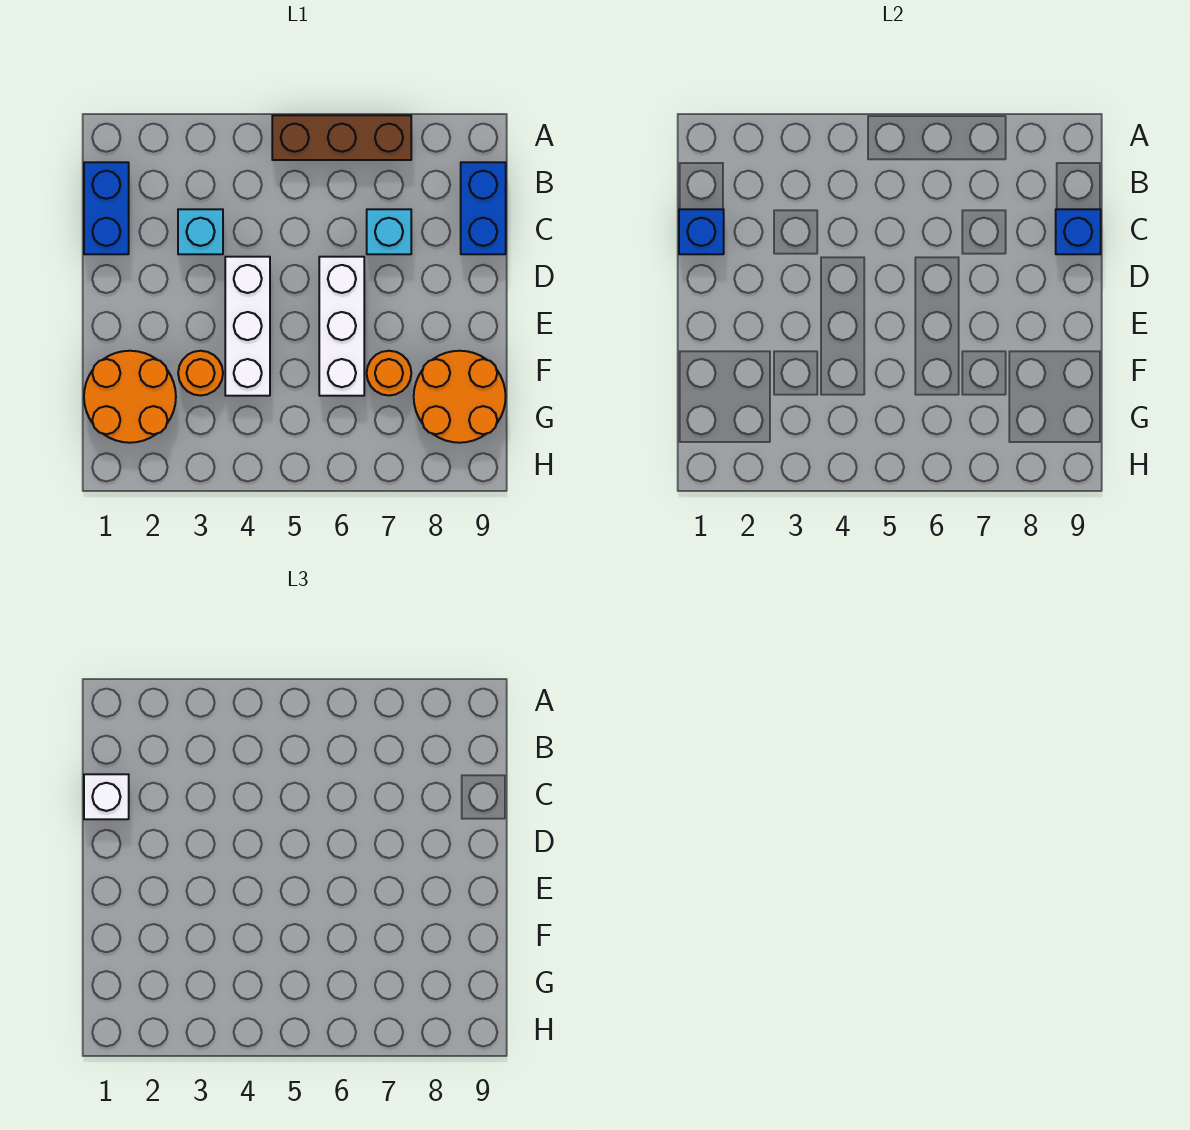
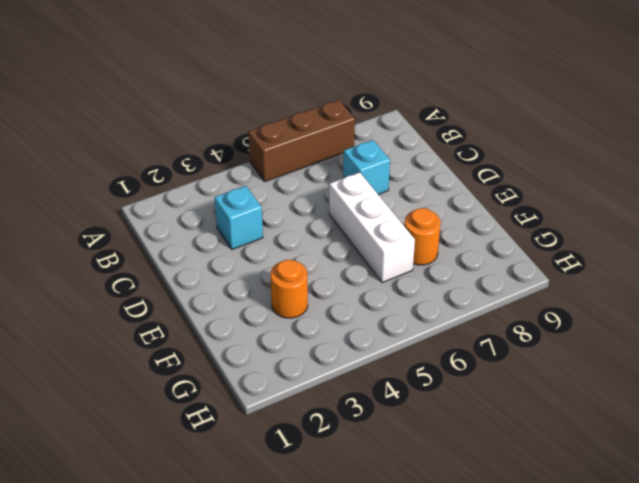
none -> blue brick B1:C1 level 1
none -> blue brick B9:C9 level 1
none -> white brick D4:F4 level 1

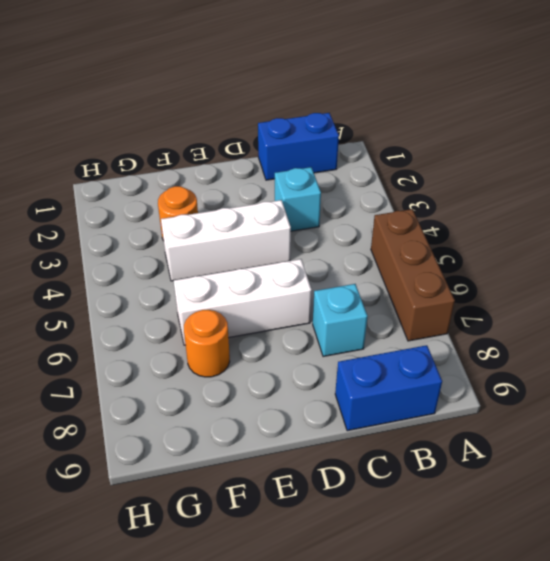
none -> orange round brick F1:G2 level 1
none -> orange round brick F8:G9 level 1
none -> blue brick C1 level 2

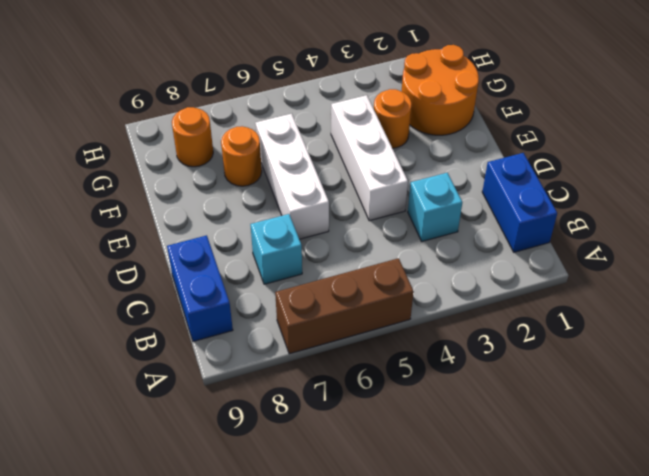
orange round brick G8 level 1 -> orange round brick F8:G9 level 1
none -> blue brick C1 level 2
none -> blue brick C9 level 2
none -> white brick C1 level 3

